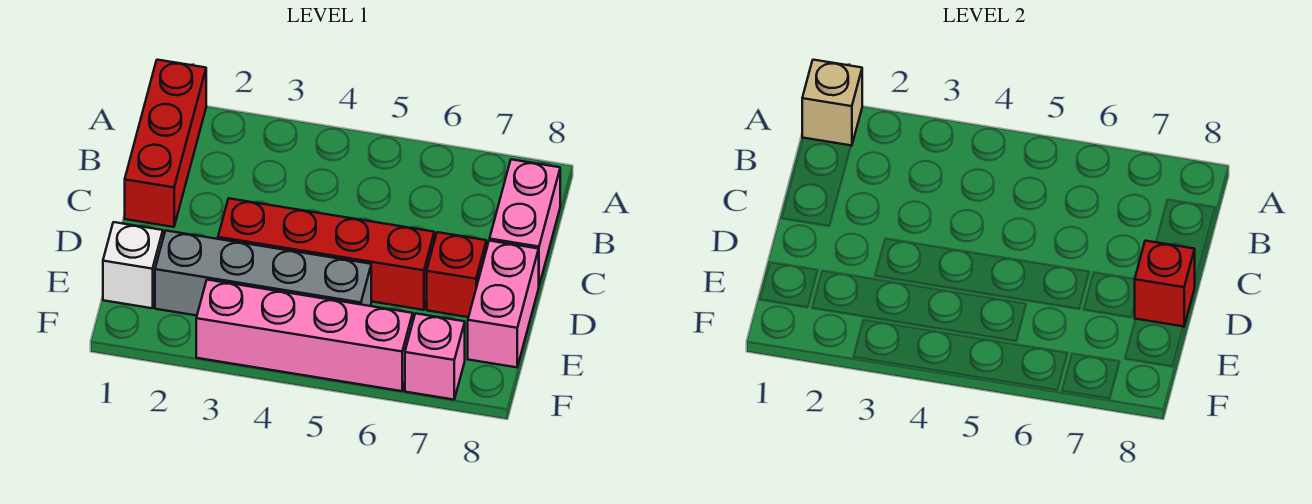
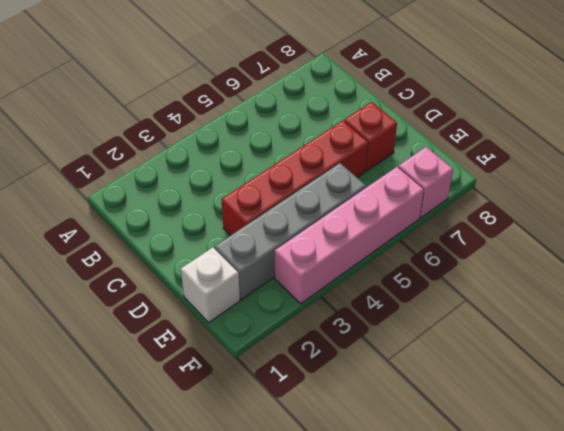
none -> red brick A1:C1 level 1
none -> pink brick B8:C8 level 1

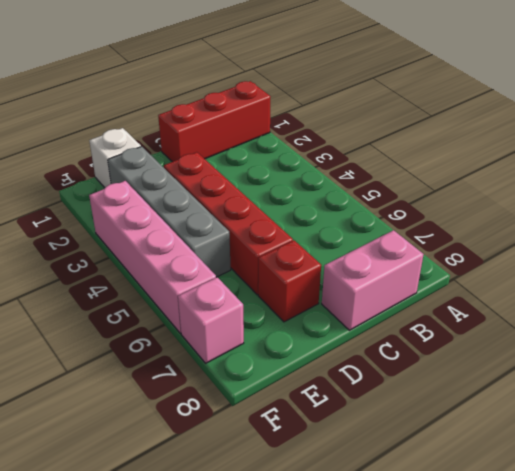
none -> pink brick D8:E8 level 1
none -> tan brick A1 level 2

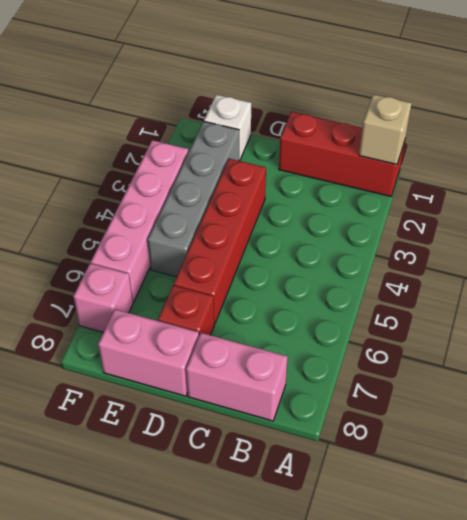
none -> red brick D8 level 2

